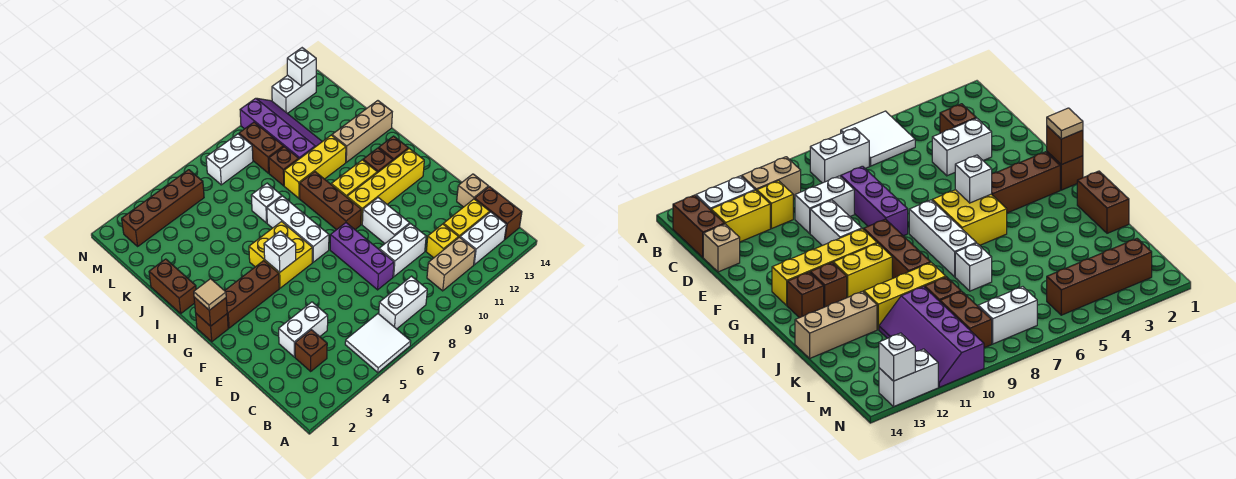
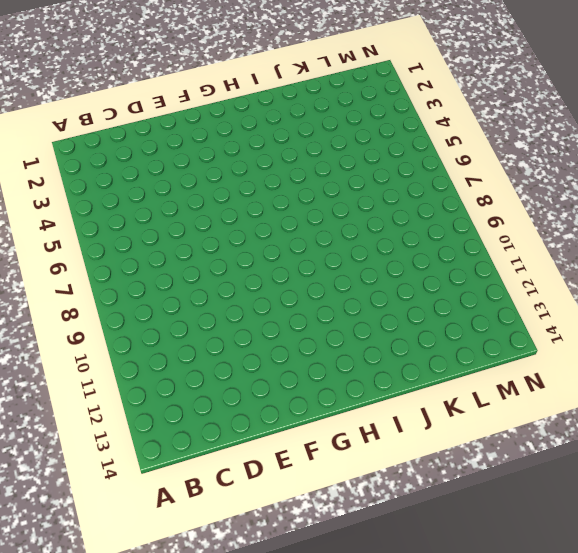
none -> white tile A5:B6 level 1
none -> white brick B7:B8 level 1
none -> tan brick B10:B11 level 1
none -> white brick B12:B13 level 1

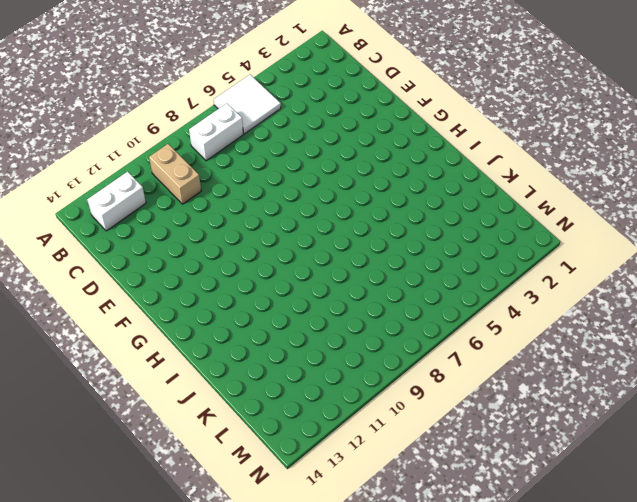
tan brick B10:C10 level 1 -> tan brick B10:B11 level 1
none -> brown brick B14:C14 level 1
none -> brown brick C3 level 1
none -> yellow brick C11 level 1
none -> yellow brick C12:C13 level 1

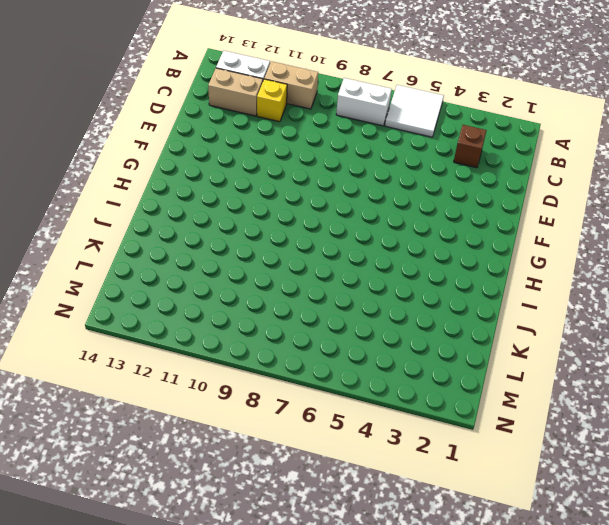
tan brick C12:C13 level 1 -> yellow brick C12:C13 level 1
none -> brown brick B14:C14 level 1
none -> white brick D3:D4 level 1
none -> purple brick D8:F8 level 1
none -> white brick D9:D10 level 1

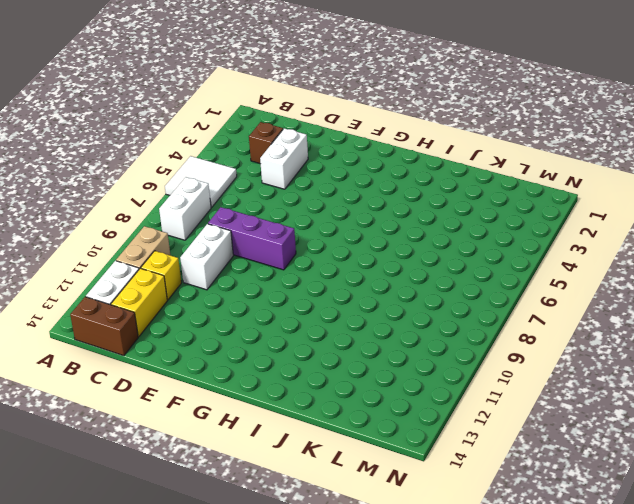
none -> tan brick D14 level 1
none -> white brick E10:F10 level 1
none -> brown brick G1 level 1
none -> brown brick G2:G4 level 1

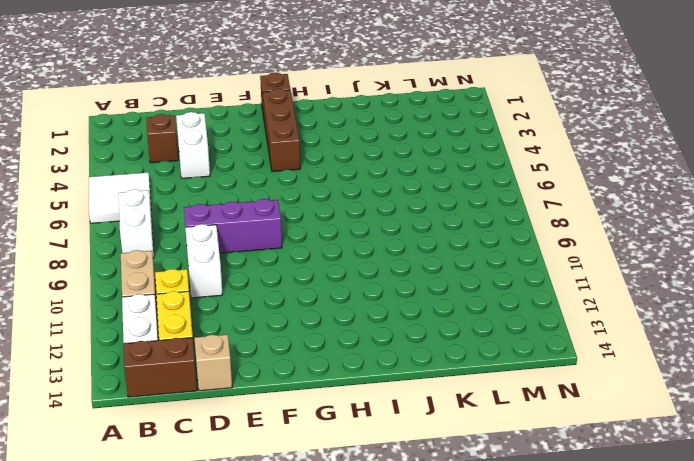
none -> white brick E10:F10 level 1
none -> yellow brick G5:H6 level 1
none -> white brick G7:I7 level 1
none -> brown brick G9:I9 level 1

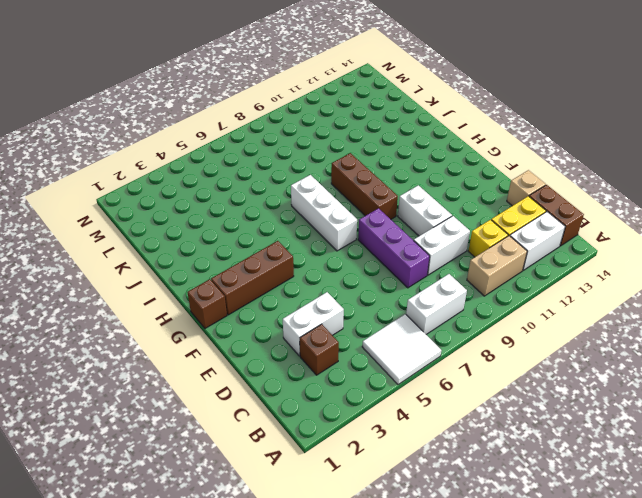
none -> yellow brick G5:H6 level 1
none -> yellow brick G10:G13 level 1
none -> yellow brick H10:H11 level 1
none -> brown brick H12 level 1

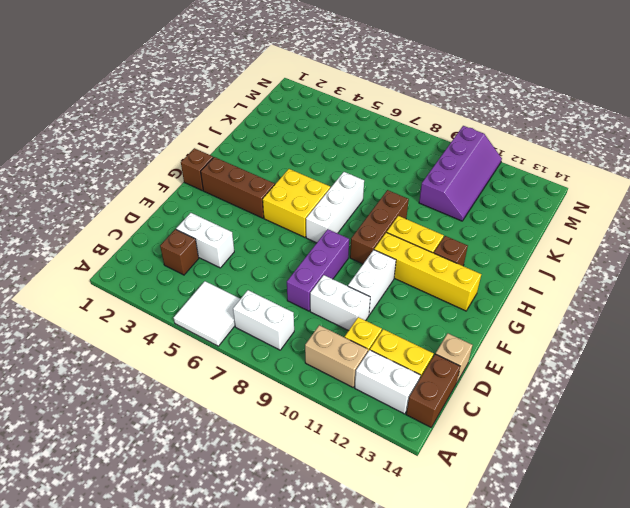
none -> brown brick H13 level 1
none -> brown brick I1:J1 level 1
none -> white brick J7 level 1
none -> yellow brick J9:J11 level 1

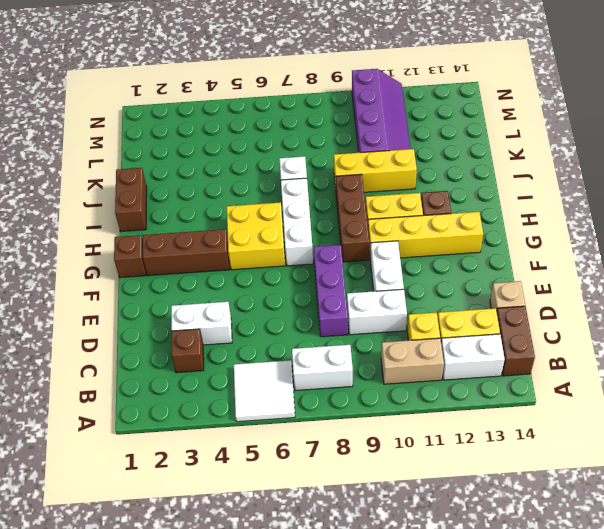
none -> brown brick H13 level 1
none -> tan brick J12:J14 level 1
none -> brown brick K9 level 1
none -> brown brick L9:M9 level 1

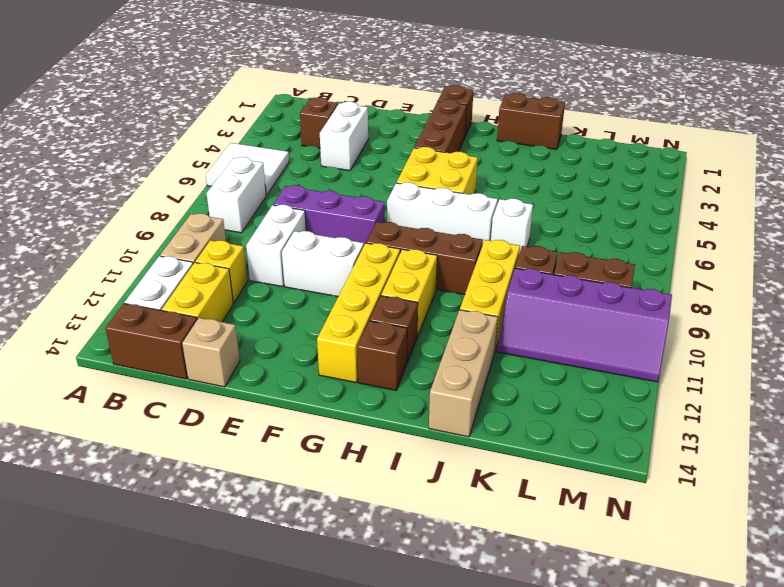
none -> brown brick M2:M5 level 1
none -> white brick M7:M8 level 1
none -> white brick N12:N13 level 1
none -> brown brick G1 level 2

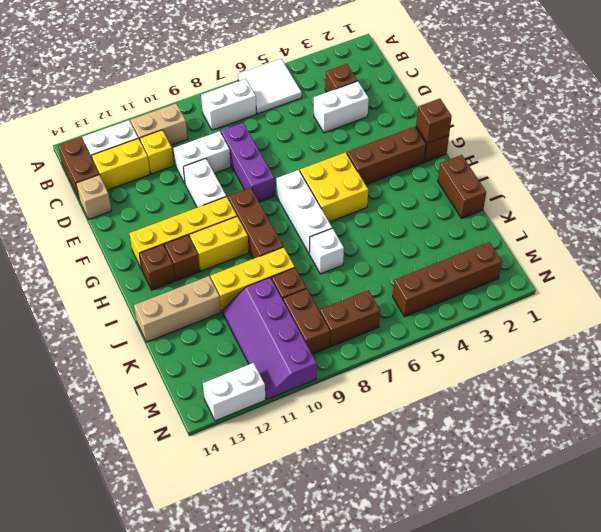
brown brick M7:M8 level 1 -> white brick M7:M8 level 1
none -> white brick G5 level 2
none -> white brick N13 level 2
none -> tan tile G1 level 3

